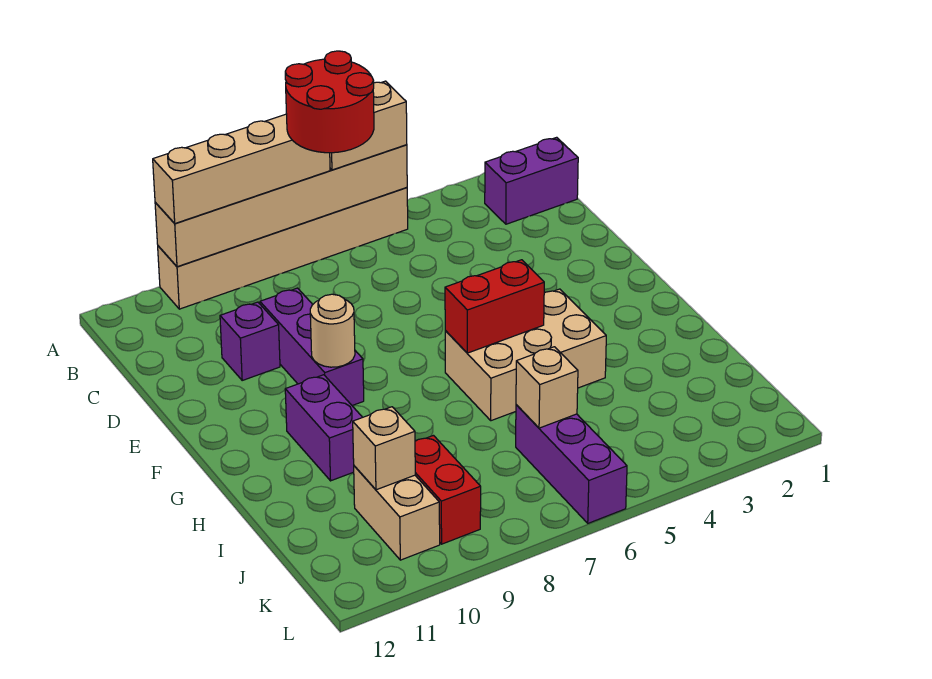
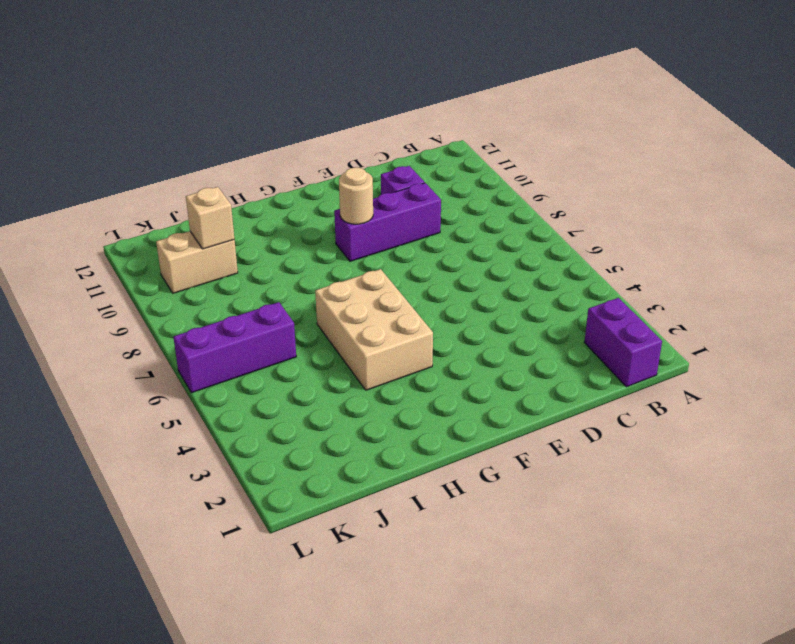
none -> tan brick A5:A10 level 1
none -> purple brick G10:H10 level 1
none -> red brick J9:K9 level 1

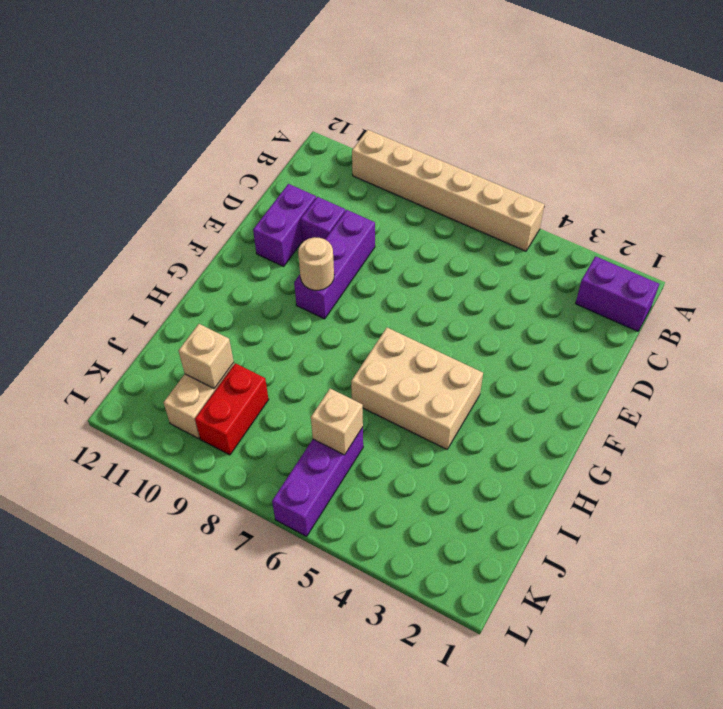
purple brick D11:E11 level 1 -> purple brick G10:H10 level 1
none -> tan brick A5:A10 level 2
none -> red brick G5:G6 level 2
none -> tan brick A5:A6 level 3

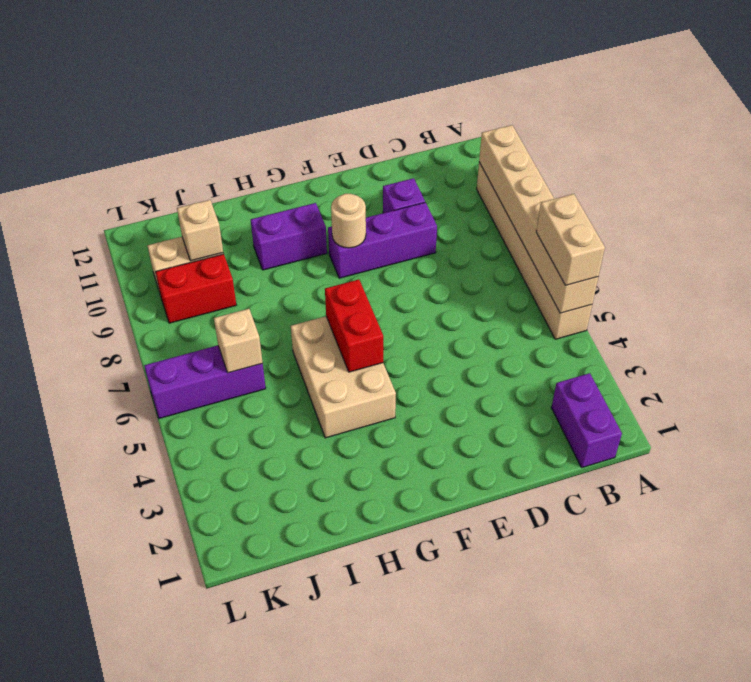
none -> tan brick A7:A10 level 3
none -> red round brick A6:B7 level 4

